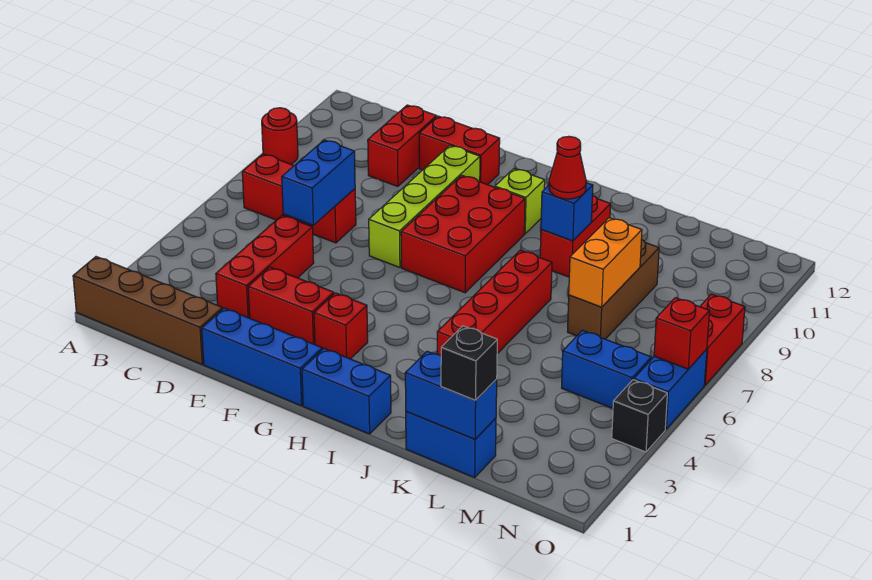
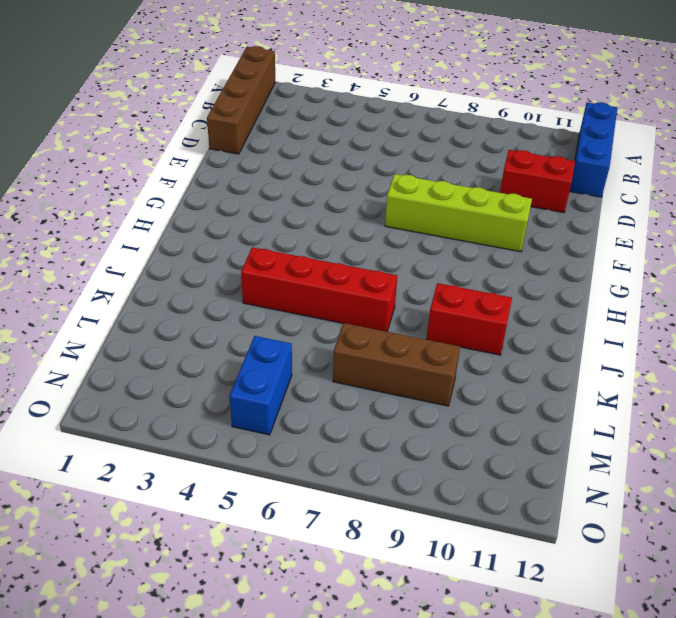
blue brick A12:C12 level 1 -> blue brick E1:G1 level 1
none -> red round brick A9 level 1
none -> red brick B7:D7 level 1
none -> red brick D3:D5 level 1

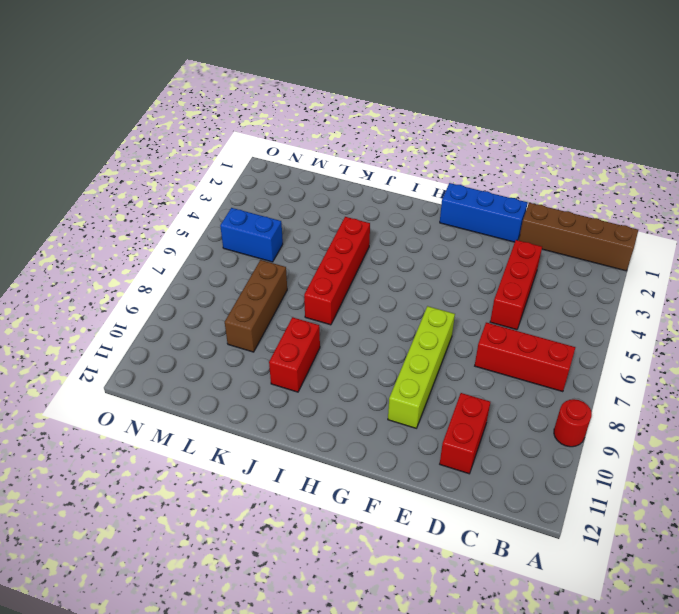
none -> red brick E3:F3 level 1
none -> red brick E11:F11 level 1
none -> red brick G3 level 1

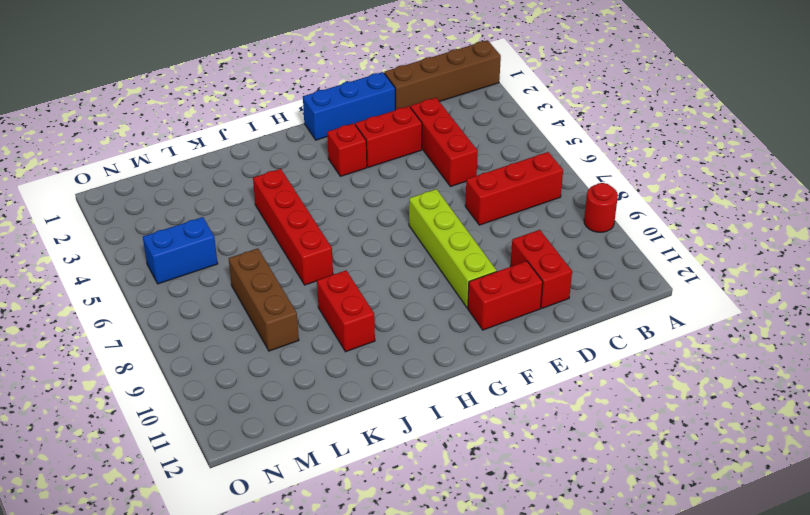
none -> red brick G7:H9 level 1
none -> blue brick H1:I1 level 1
none -> lime brick H10 level 1

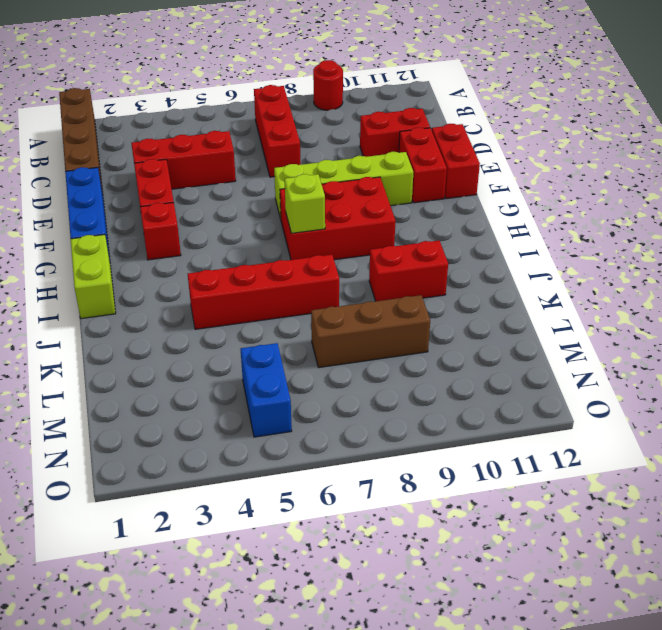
red brick E12:F12 level 1 -> red brick O7:O8 level 1
lime brick H1:I1 level 1 -> blue brick H1:I1 level 1
lime brick H7 level 2 -> lime brick H10 level 1
none -> blue brick K1:L1 level 1
none -> black brick O4 level 1
none -> blue brick O5:O6 level 1

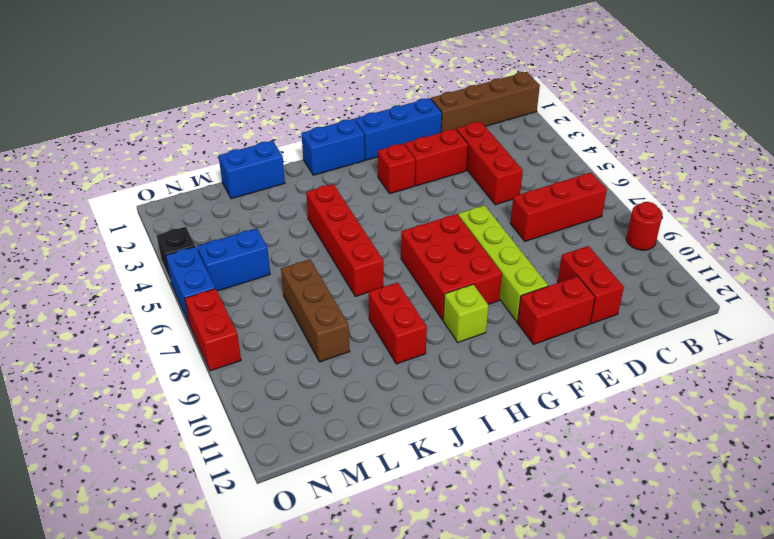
none -> blue brick D6:D7 level 2
none -> blue brick J9 level 2
none -> blue brick K1:L1 level 2

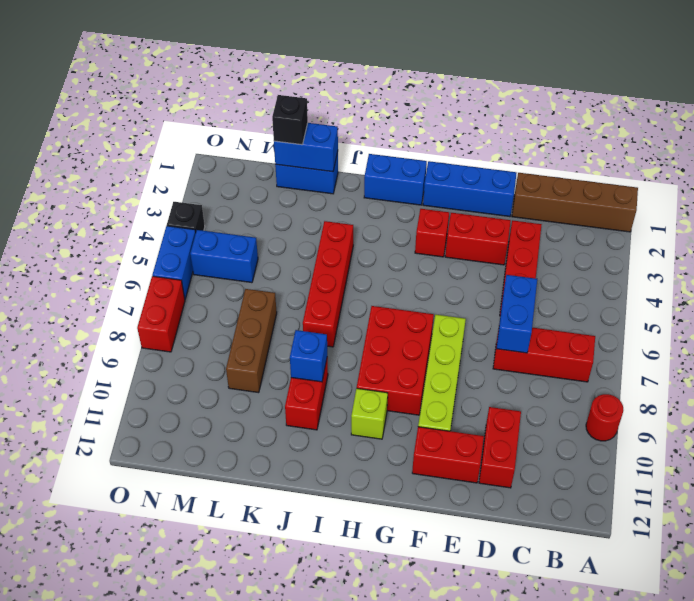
none -> orange brick L7:L8 level 2
none -> red brick O6 level 2
none -> red cone J9 level 3

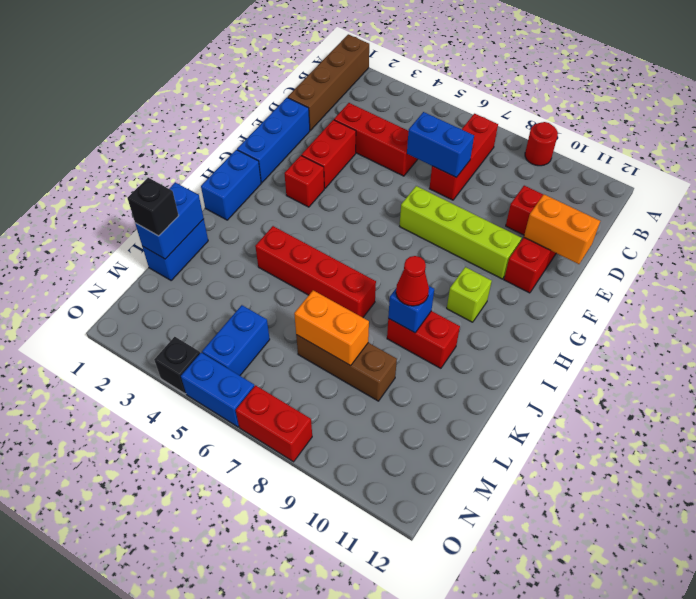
orange brick E11:E12 level 2 -> none
none -> red brick G7:H9 level 1
none -> red brick O6 level 2

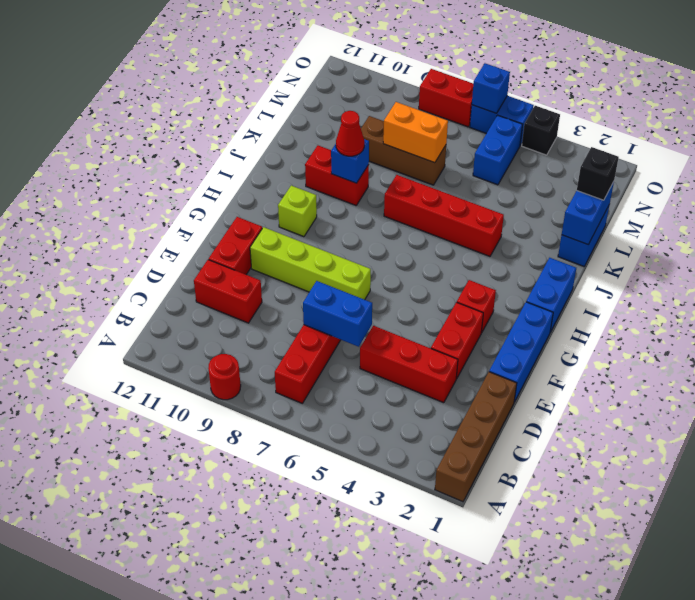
blue brick O6 level 2 -> red brick O6 level 2
none -> red brick G7:H9 level 1

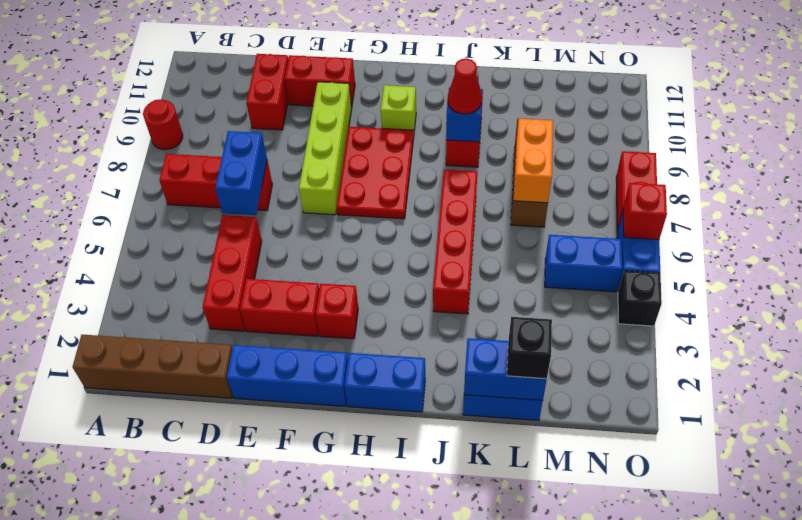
red plate G7:H9 level 1 -> red brick G7:H9 level 1

